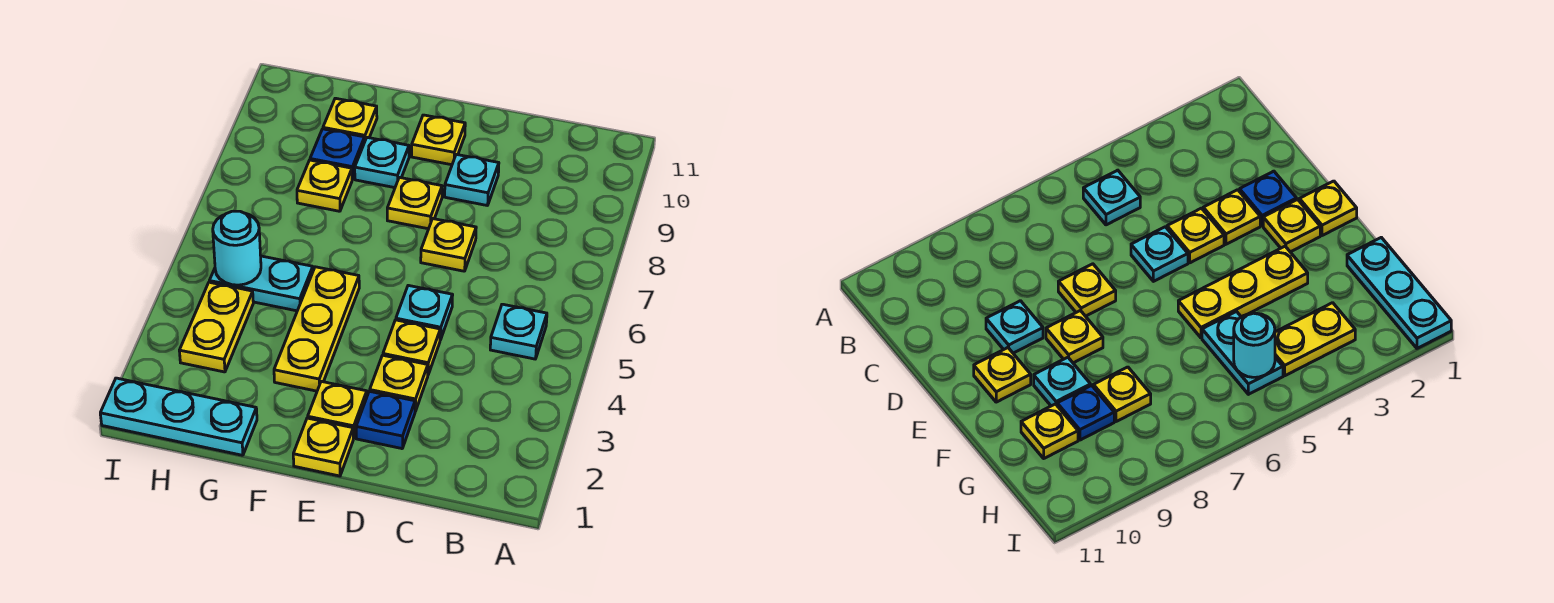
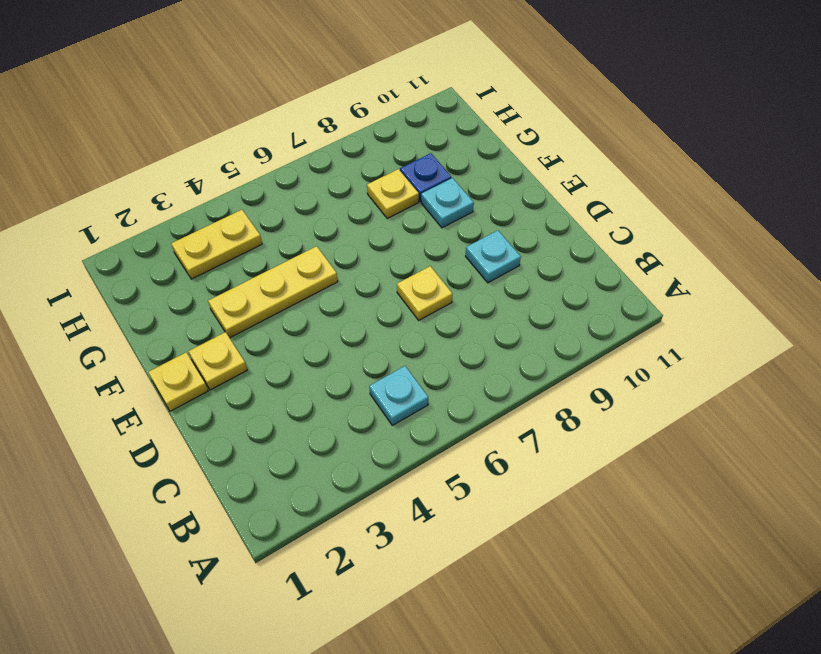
none -> blue plate D2 level 1
none -> yellow plate D3 level 1
none -> yellow plate D4 level 1

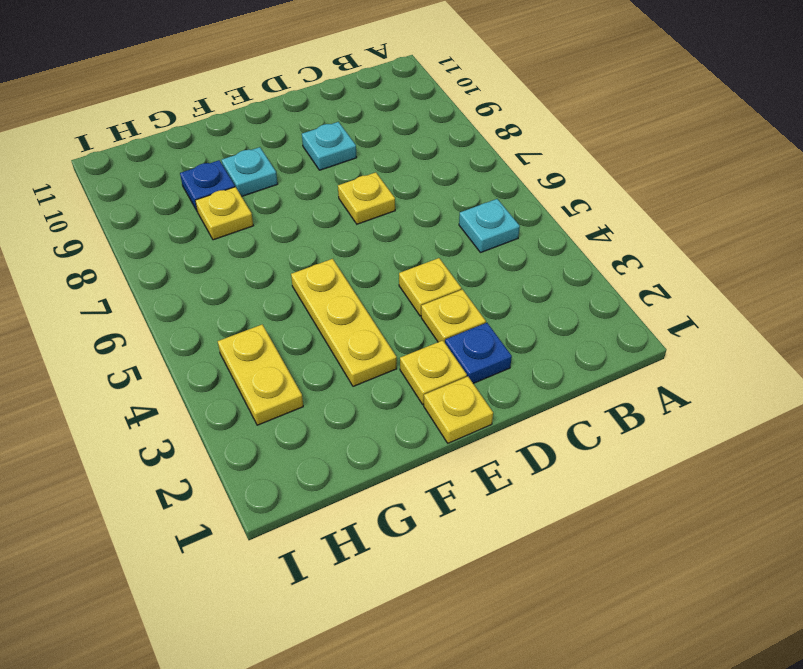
none -> cyan plate D5 level 1
none -> yellow plate E8 level 1
none -> yellow plate E10 level 1

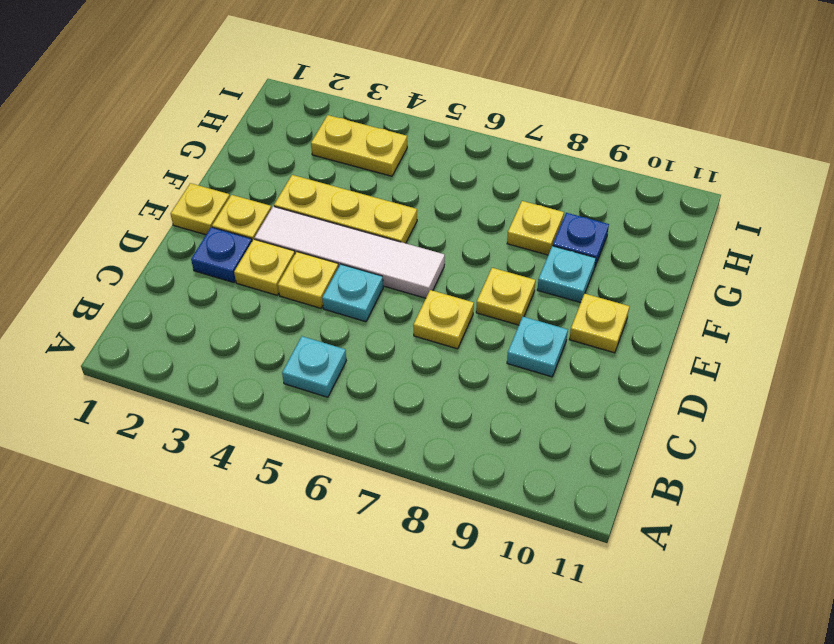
white tile E3:E6 level 1 -> none
none -> cyan plate G1:I1 level 1
none -> cyan plate G5:H5 level 1
none -> yellow plate G10 level 1

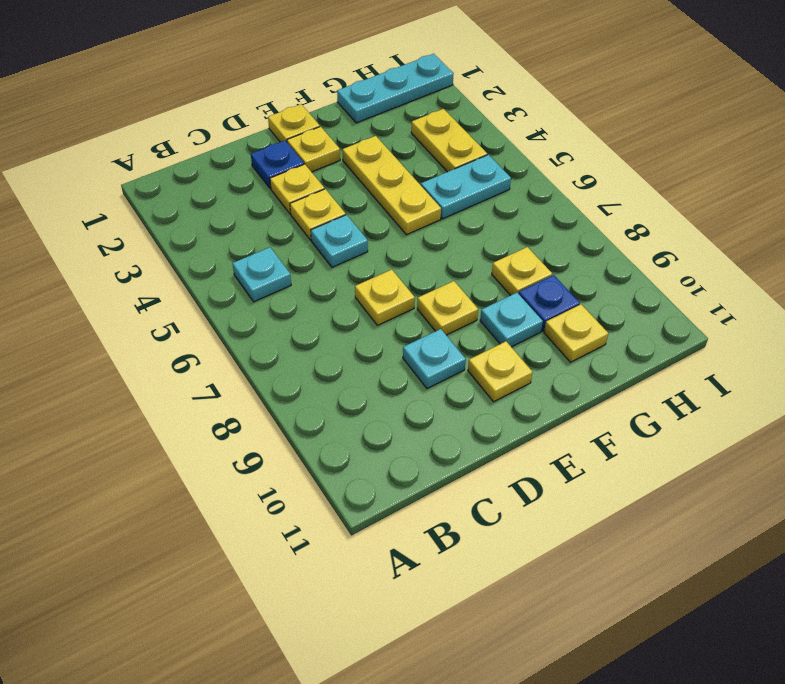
none -> cyan round brick H5 level 2

